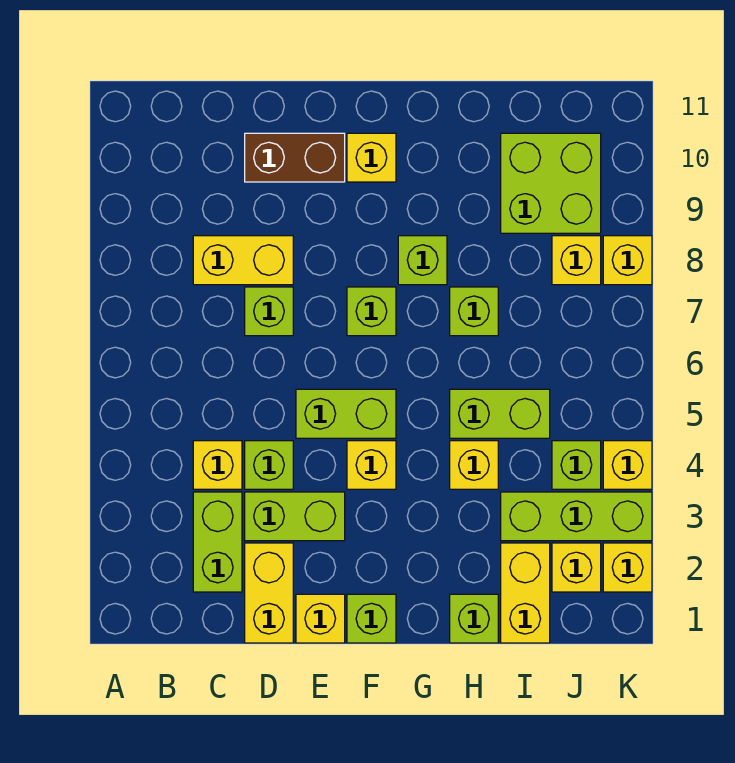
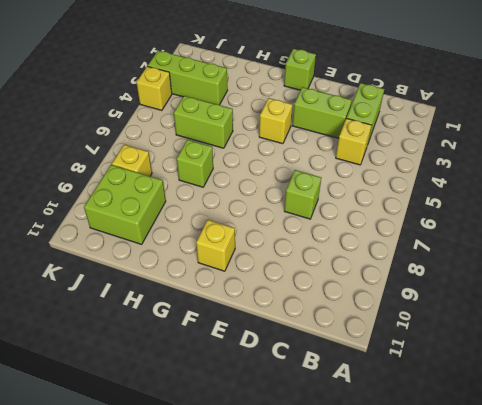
none -> yellow brick C8:D8 level 1
none -> yellow brick D1:D2 level 1
none -> lime brick D4 level 1

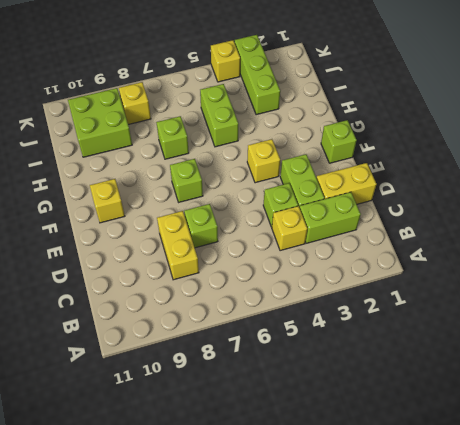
none -> brown brick D10:E10 level 1
none -> yellow brick E1 level 1
none -> lime brick E5:F5 level 1

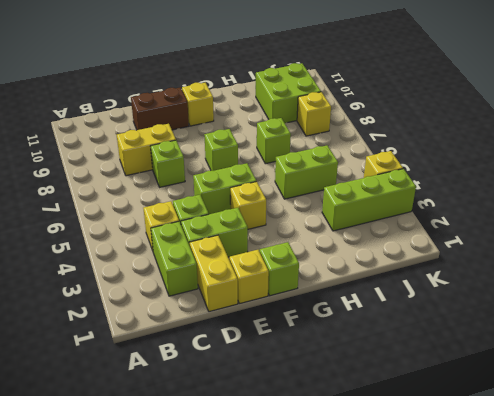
none -> lime brick G8 level 1
none -> lime brick H1 level 1
none -> yellow brick H4 level 1

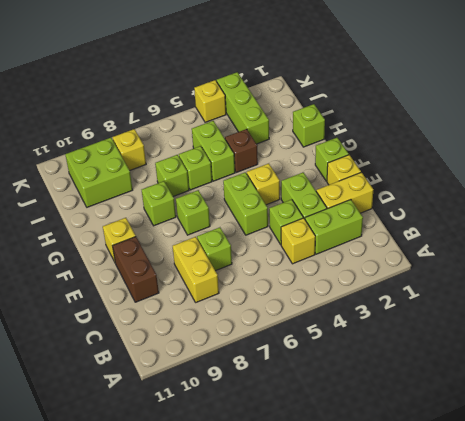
brown brick H4 level 1 -> yellow brick H4 level 1
lime brick H6 level 1 -> lime brick J4 level 1
none -> yellow brick I1:I2 level 1
none -> yellow brick J2 level 1
none -> yellow brick K2 level 1

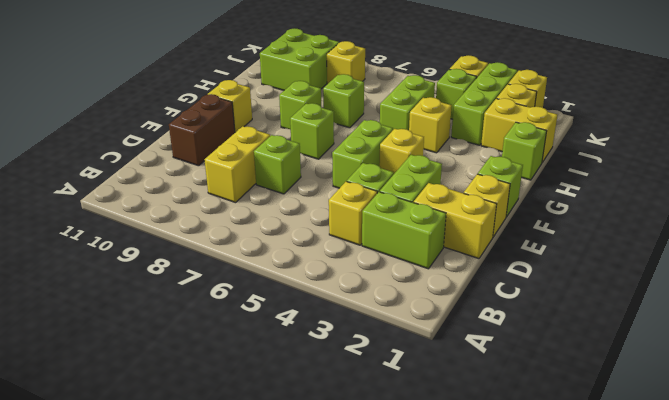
none -> yellow brick K8 level 1

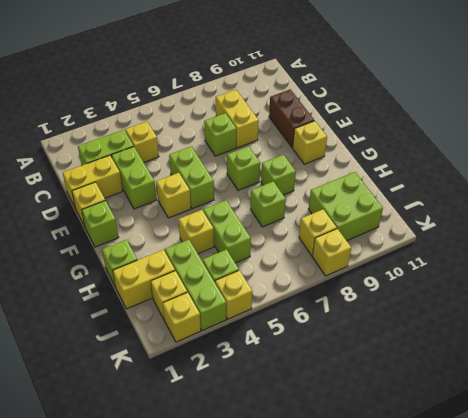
none -> lime brick D4 level 1

